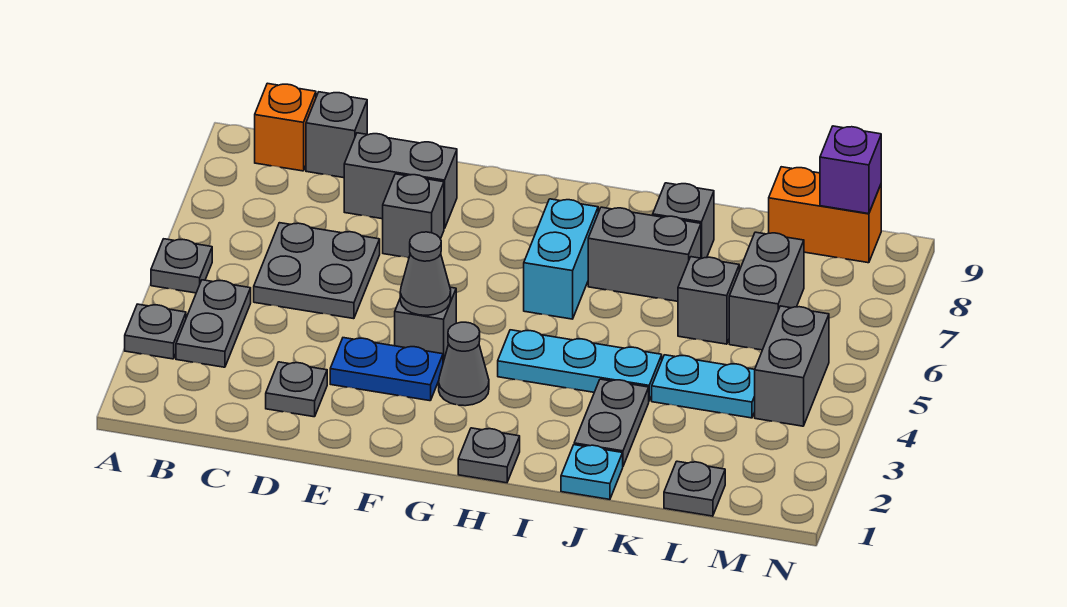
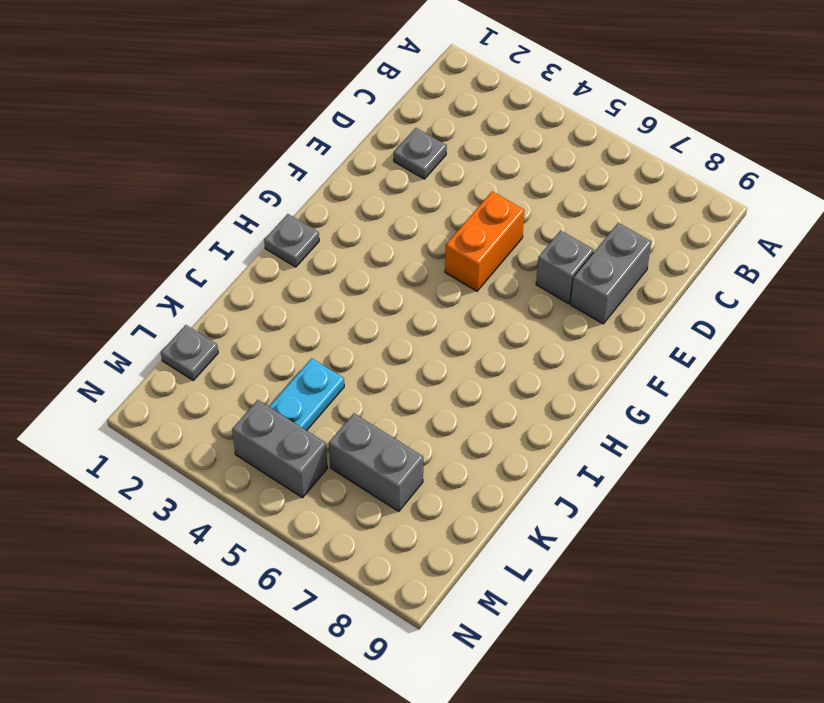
orange brick E5:F5 level 1 -> orange brick L9:M9 level 1
none -> grey plate A3 level 1
none -> grey plate A5 level 1
none -> grey plate B3:B4 level 1

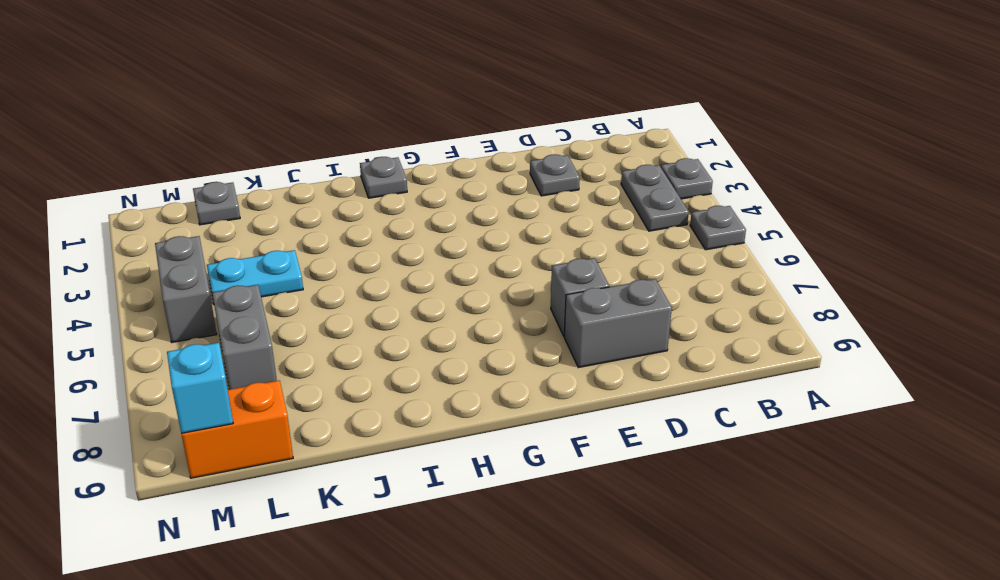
cyan brick M9 level 2 -> purple brick M9 level 2
none -> orange brick B9 level 1
none -> grey plate C5:D6 level 1
none -> grey brick C9 level 1

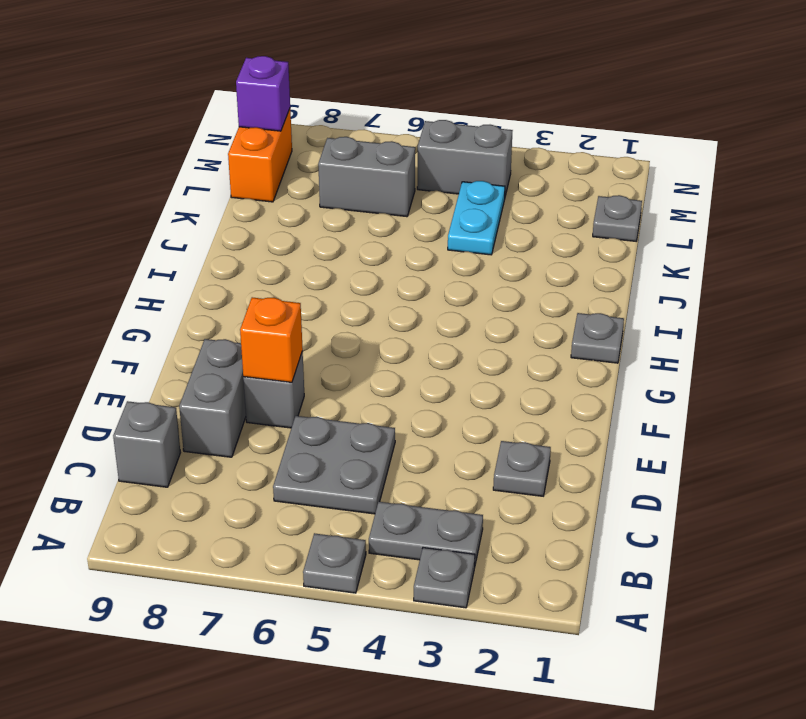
orange brick E7 level 2 -> orange brick B9 level 1
none -> blue plate E3:F3 level 1
none -> grey brick F4 level 1
none -> grey cone G3 level 1

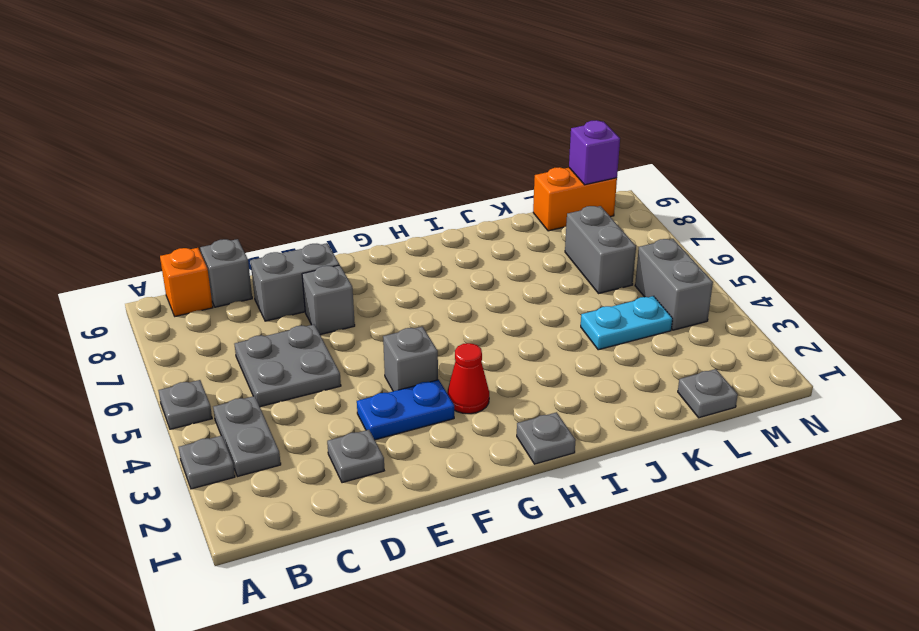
red cone G3 level 1 -> grey cone G3 level 1
none -> cyan plate H4:J4 level 1
none -> cyan brick H6:H7 level 1
none -> grey brick I7:J7 level 1

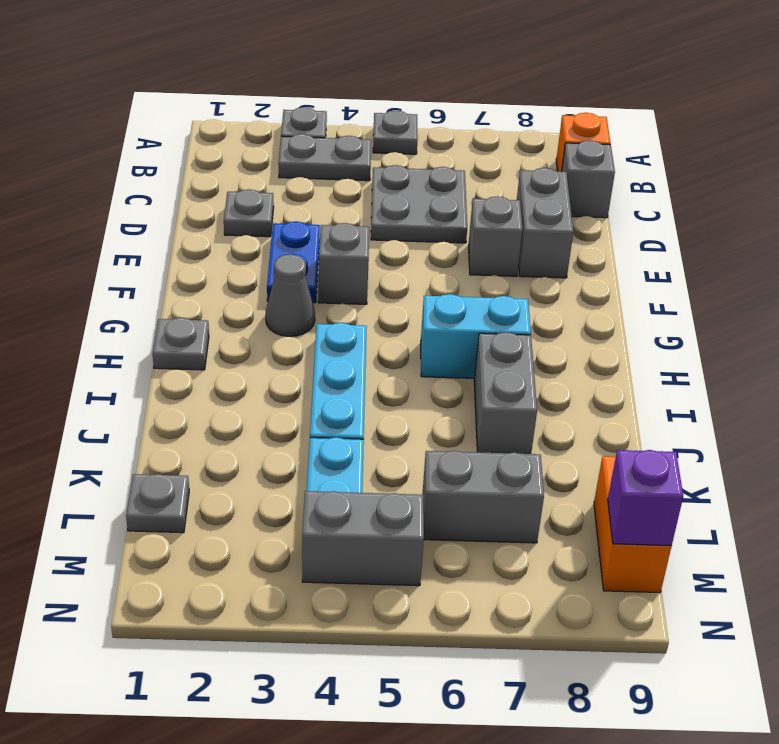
none -> cyan plate J1 level 1
none -> grey plate J2:J3 level 1
none -> grey brick J8 level 1

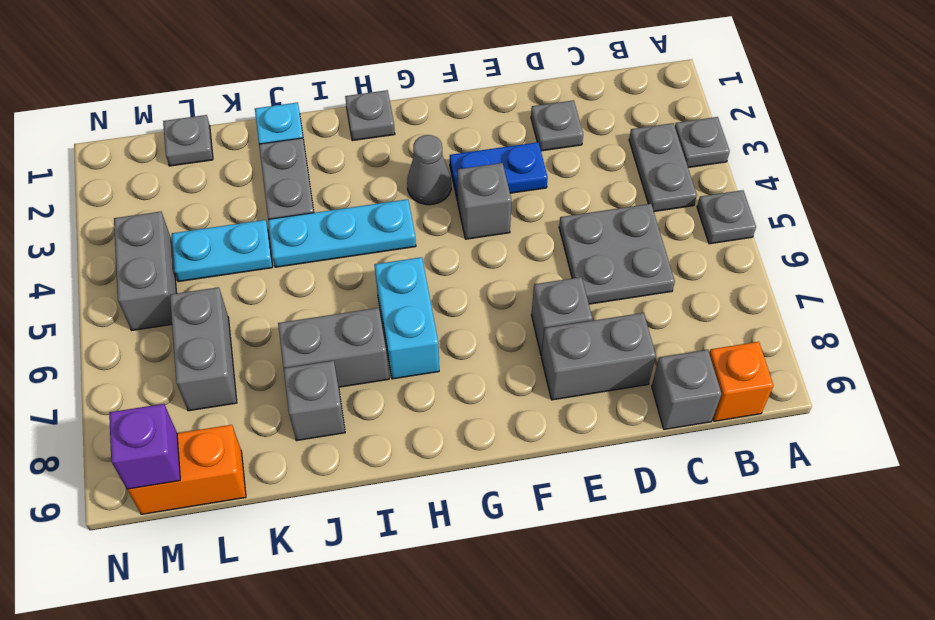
none -> grey brick K6 level 1
none -> grey cone F4 level 2

